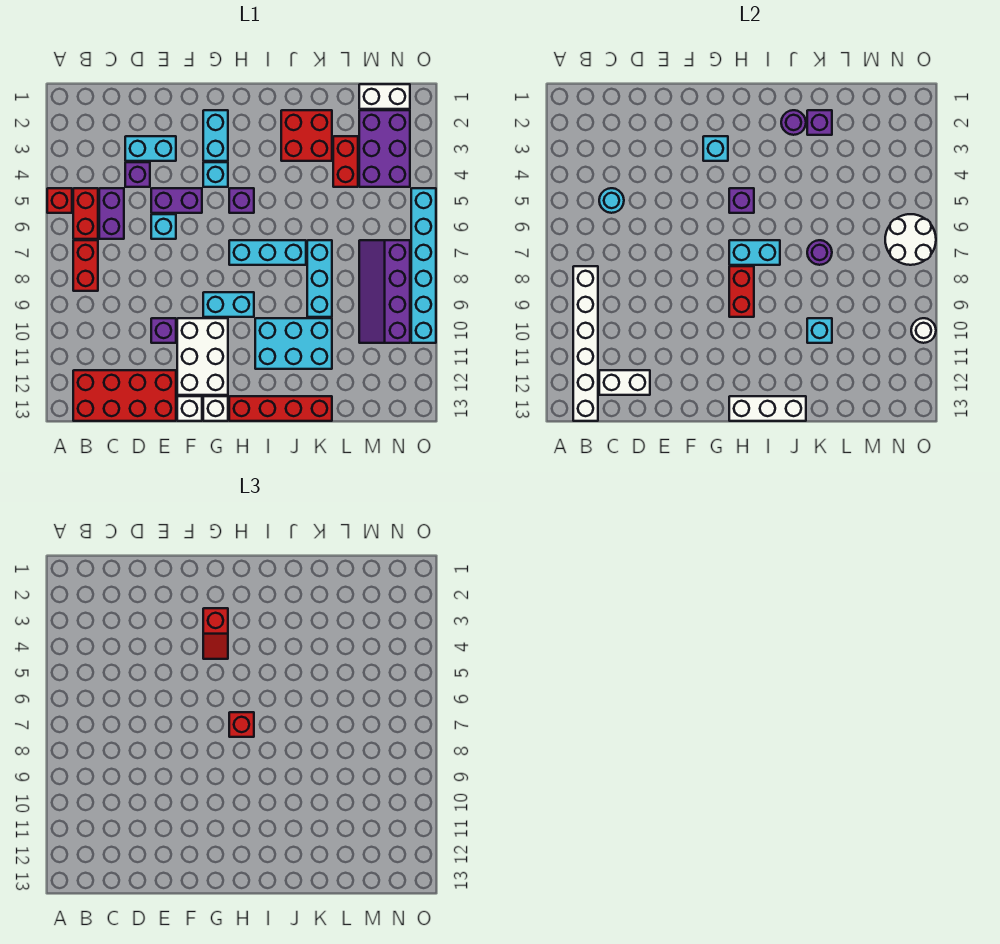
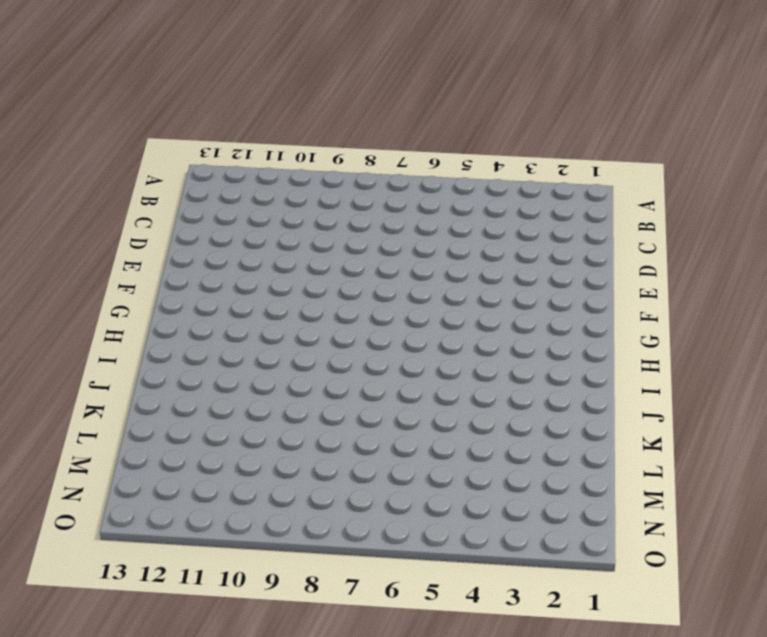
none -> red brick A5 level 1
none -> red brick B5:B6 level 1
none -> red brick B7:B8 level 1
none -> red brick B12:E13 level 1

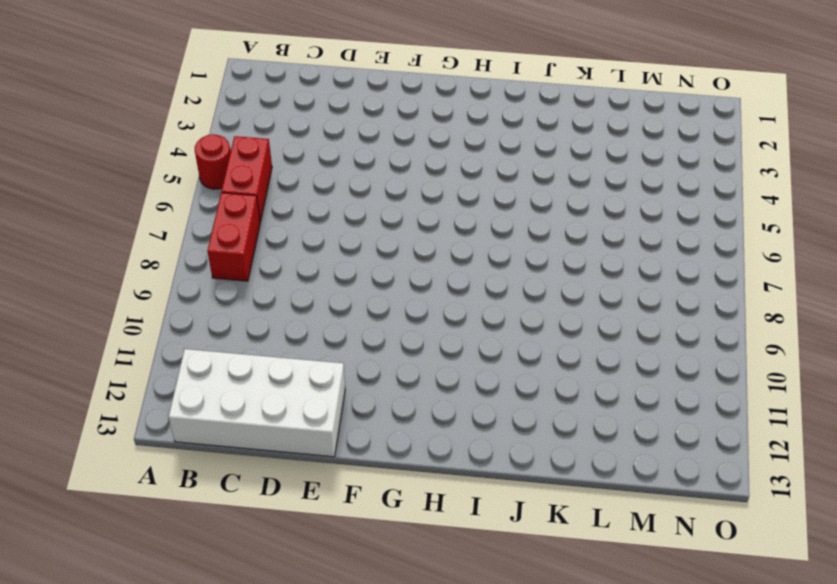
red round brick A5 level 1 -> red brick A5 level 1
white brick B12:E13 level 1 -> red brick B12:E13 level 1
none -> purple brick C5:C6 level 1
none -> cyan brick D3:E3 level 1
none -> purple brick D4 level 1
none -> purple brick E5:F5 level 1

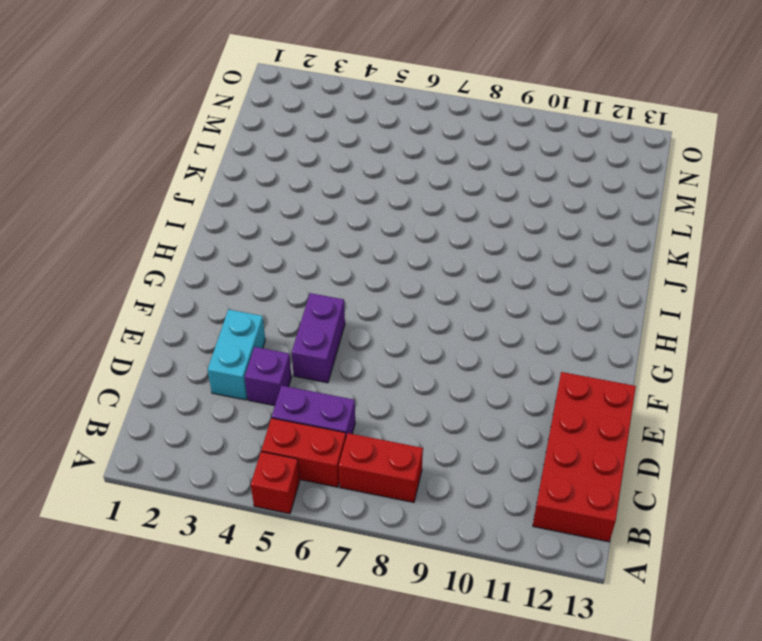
none -> cyan brick E6 level 1
none -> purple brick E10 level 1
none -> white brick F10:G12 level 1
none -> white brick F13 level 1

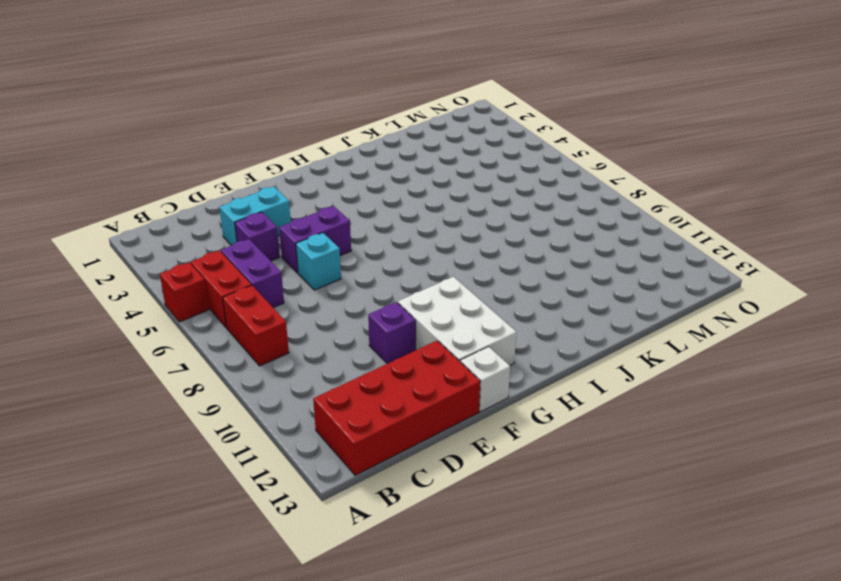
none -> cyan brick G2:G3 level 1
none -> cyan brick G4 level 1
none -> cyan brick G9:H9 level 1
none -> white brick G13 level 1

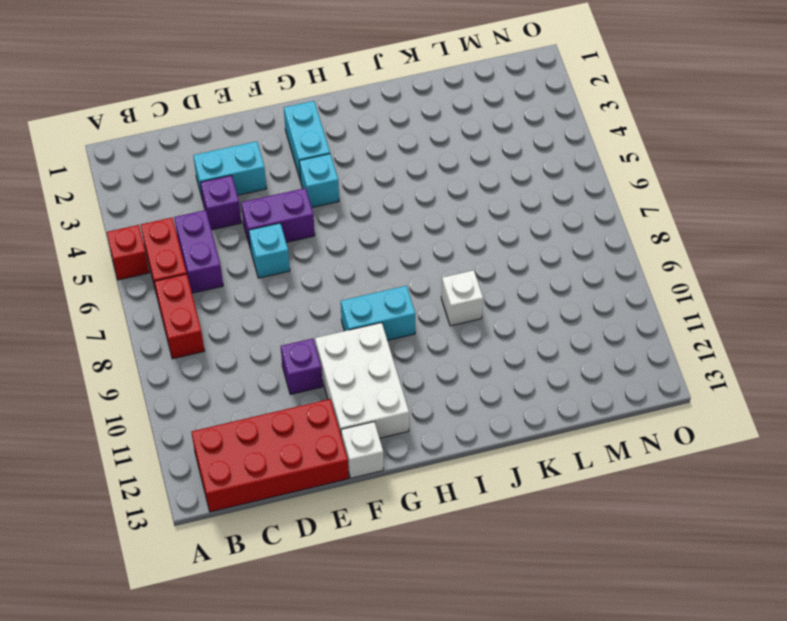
white brick J9 level 1 -> white brick G13 level 1
none -> purple brick H5 level 1
none -> cyan brick H7:J7 level 1
none -> red brick H13:K13 level 1
none -> cyan brick I10:K11 level 1

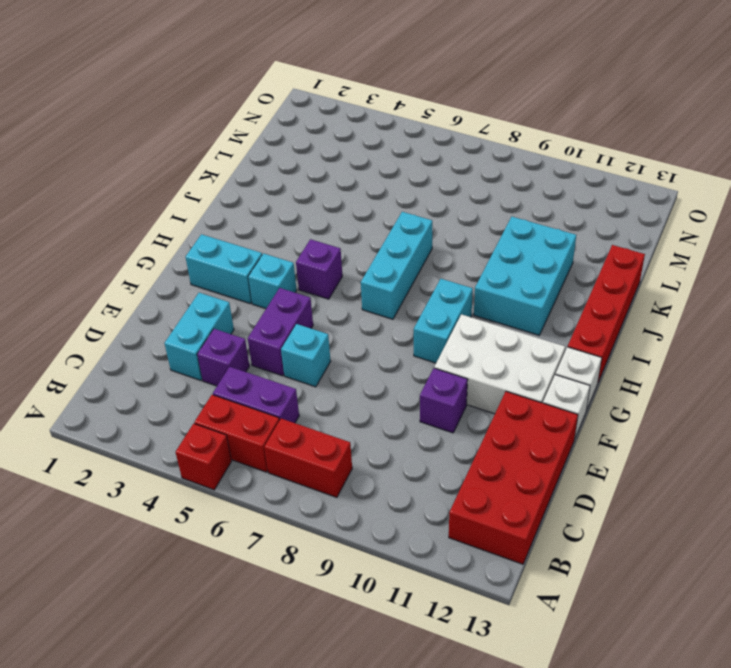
none -> red brick J2:K3 level 1
none -> cyan brick K7:K9 level 1
none -> red brick L3:L4 level 1
none -> white brick M1:N1 level 1

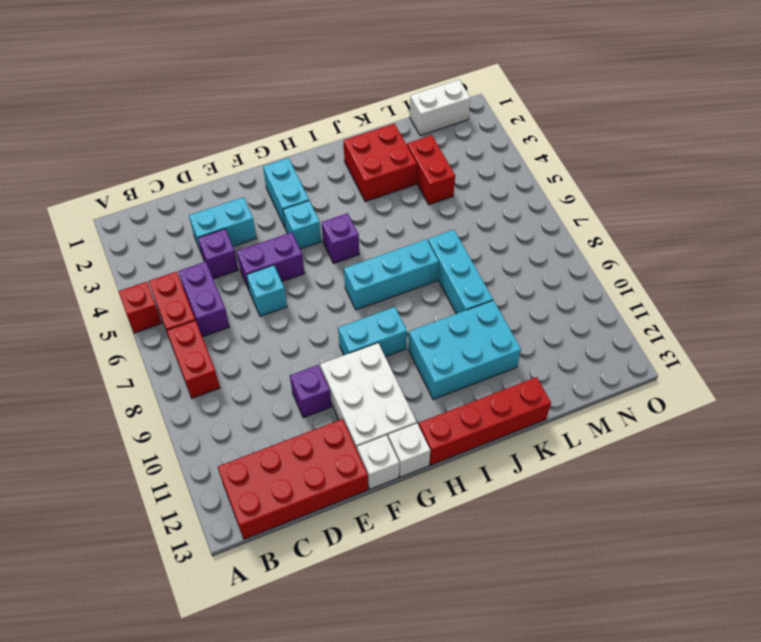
none -> purple brick M2:N4 level 1
none -> purple slope M7:N10 level 1 top N
none -> cyan brick O5:O10 level 1
none -> white brick B8:B13 level 2

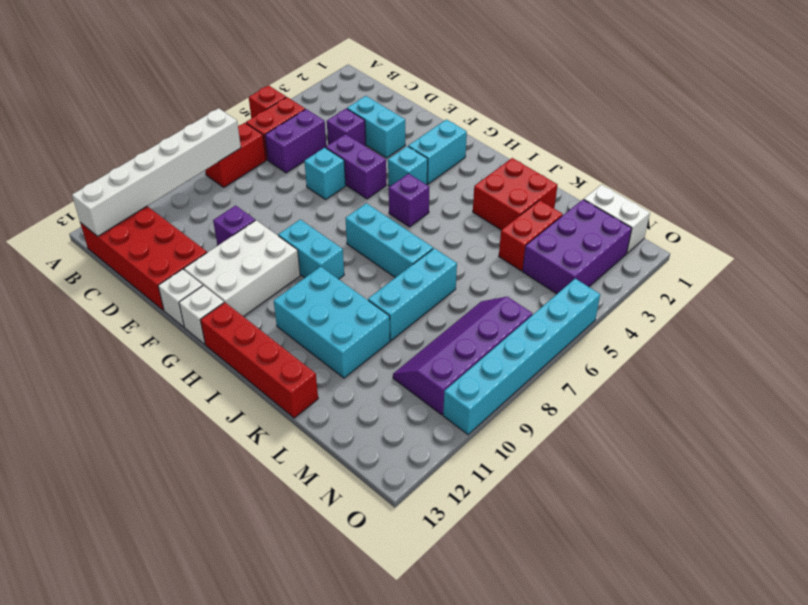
none -> cyan round brick C5 level 2
none -> white brick C12:D12 level 2
none -> cyan brick G3 level 2
none -> purple brick H5 level 2

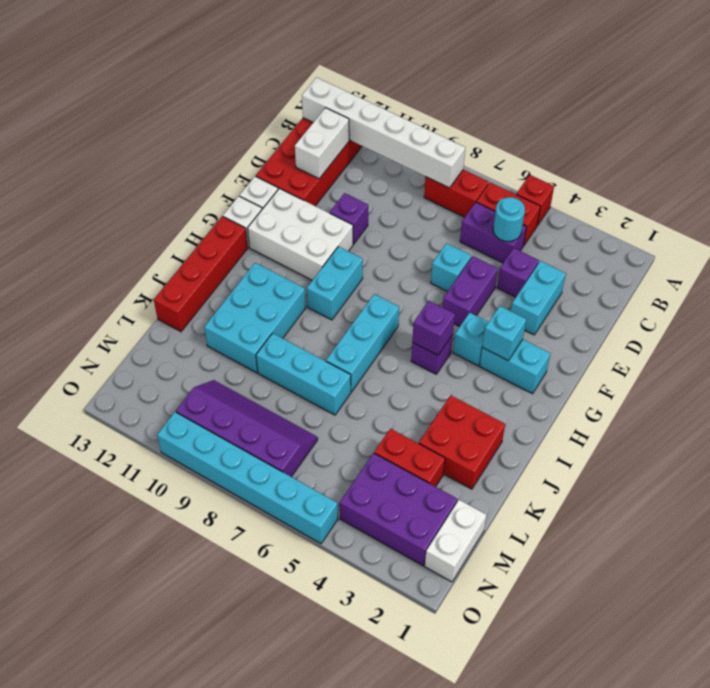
none -> cyan brick H7:I7 level 2
none -> red brick H8:H9 level 2
none -> white brick H13:J13 level 2
none -> purple round brick J2 level 2

